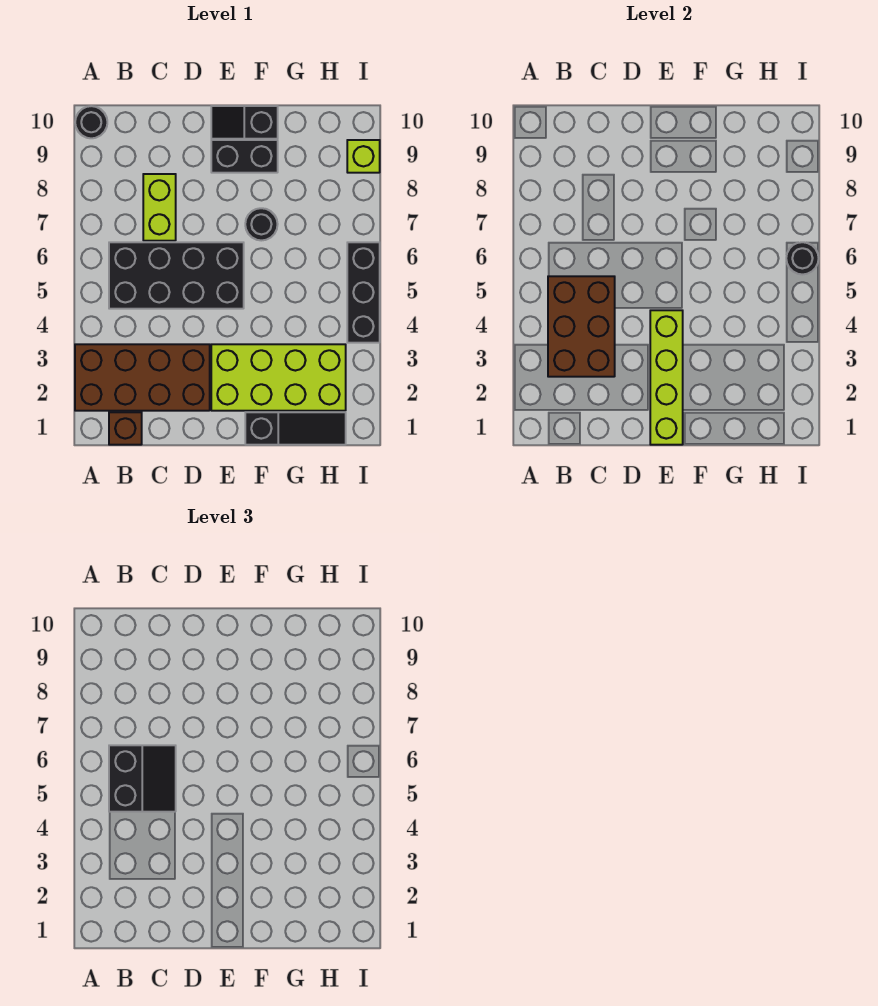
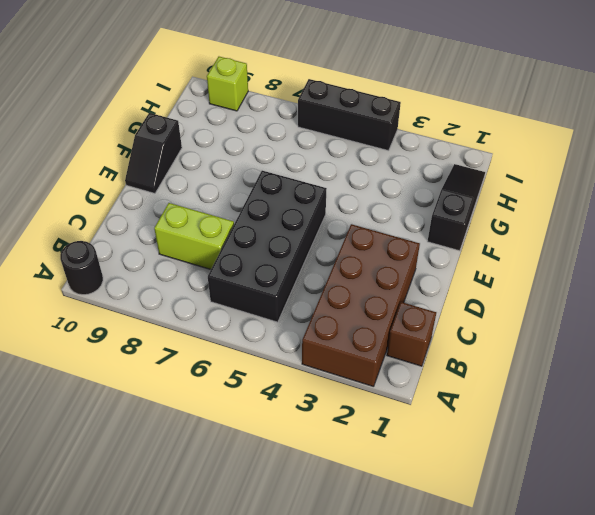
none -> lime brick E2:H3 level 1
none -> black brick E9:F9 level 1
none -> black round brick F7 level 1

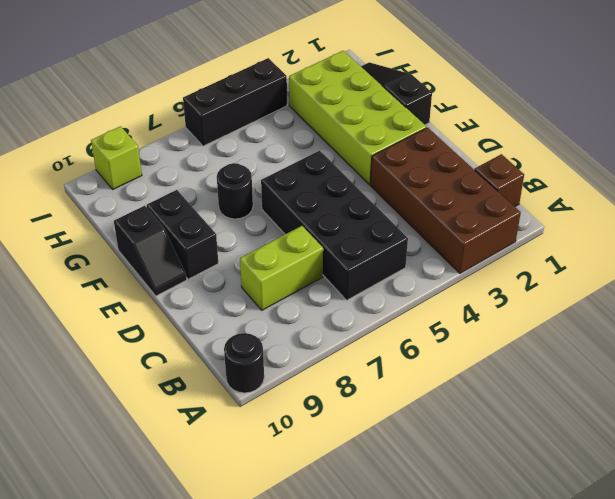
none -> brown brick B3:C5 level 2
none -> lime brick E1:E4 level 2
none -> black round brick I6 level 2

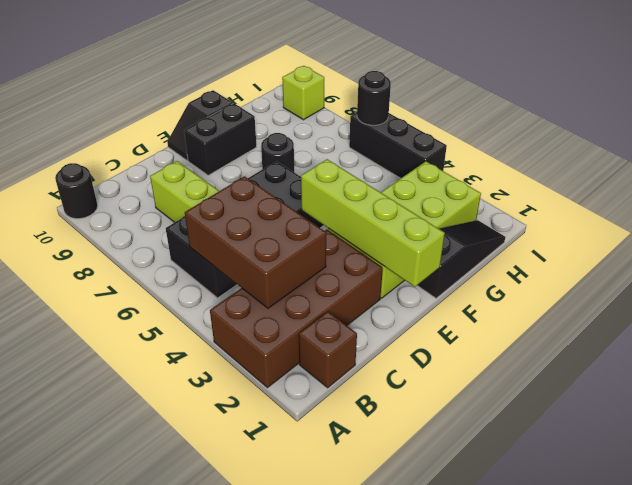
none -> black slope B5:C6 level 3 top B

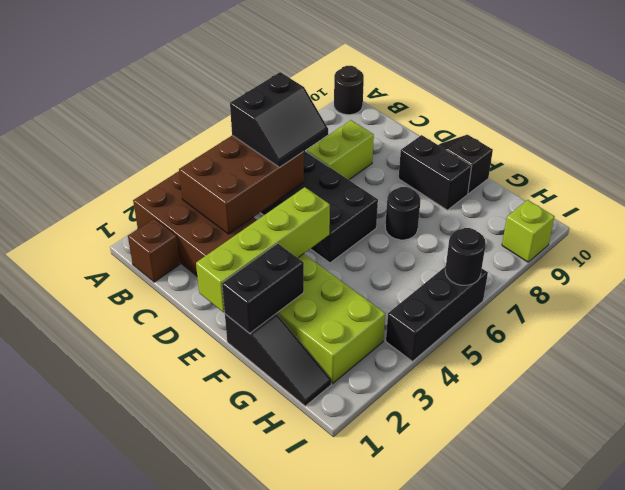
black brick F1:F2 level 2 -> none

